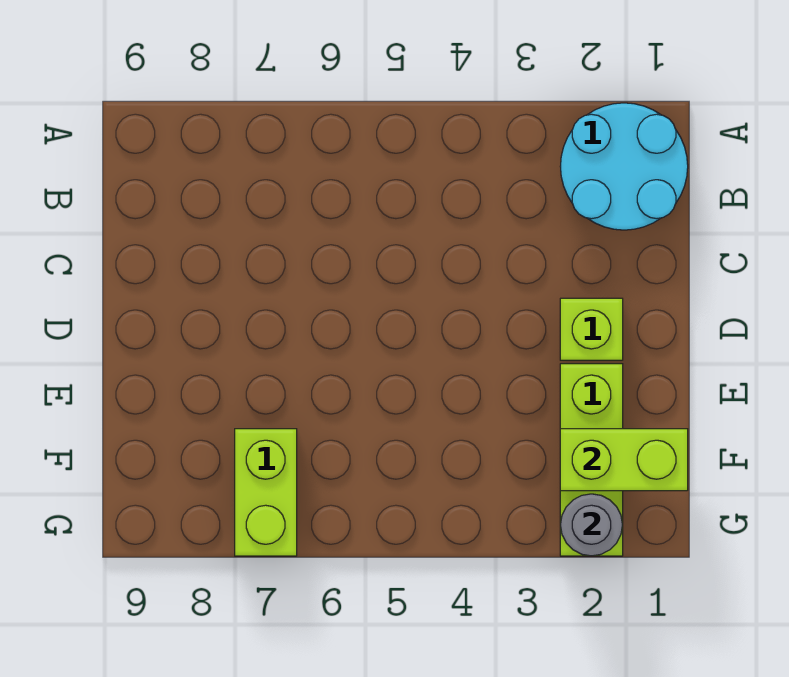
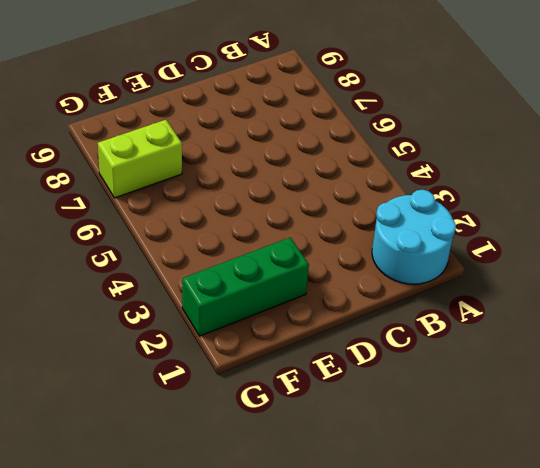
green brick E2:G2 level 1 -> lime brick E2:G2 level 1
none -> lime brick D2 level 1
none -> lime brick F1:F2 level 2

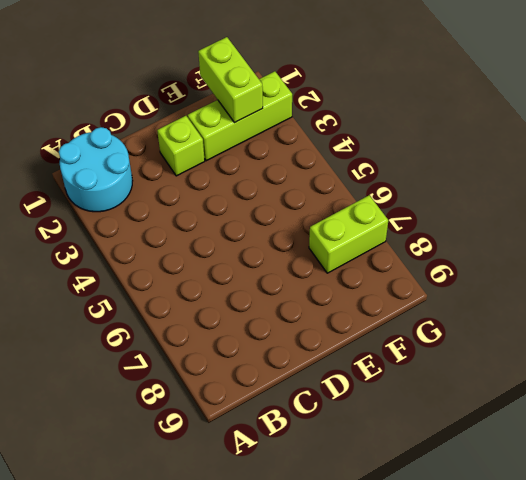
none -> grey round brick G2 level 2

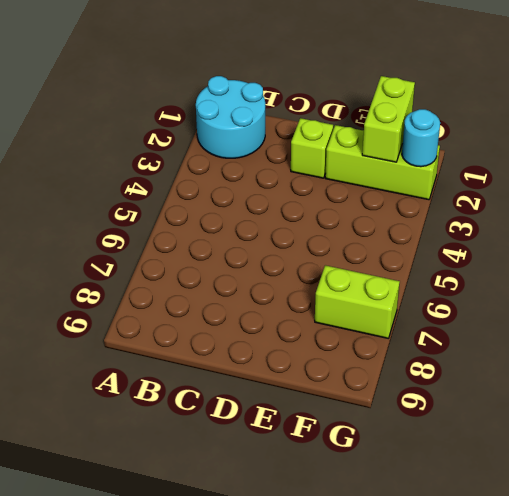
cyan round brick G2 level 2 -> grey round brick G2 level 2

